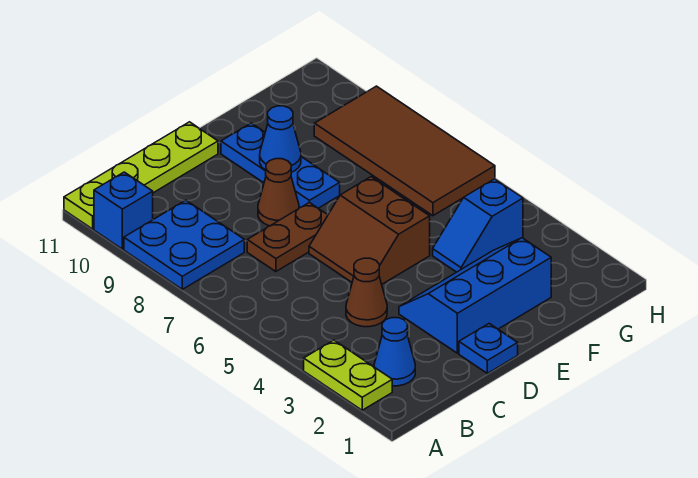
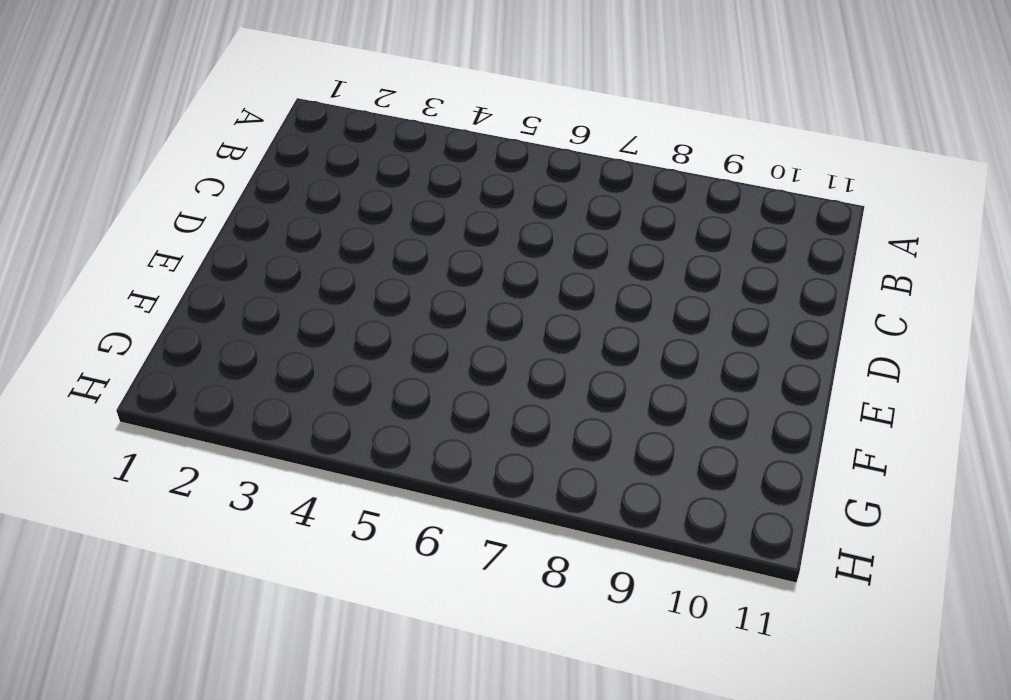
none -> lime plate A2:A3 level 1
none -> blue plate A8:B9 level 1
none -> blue brick A10 level 1

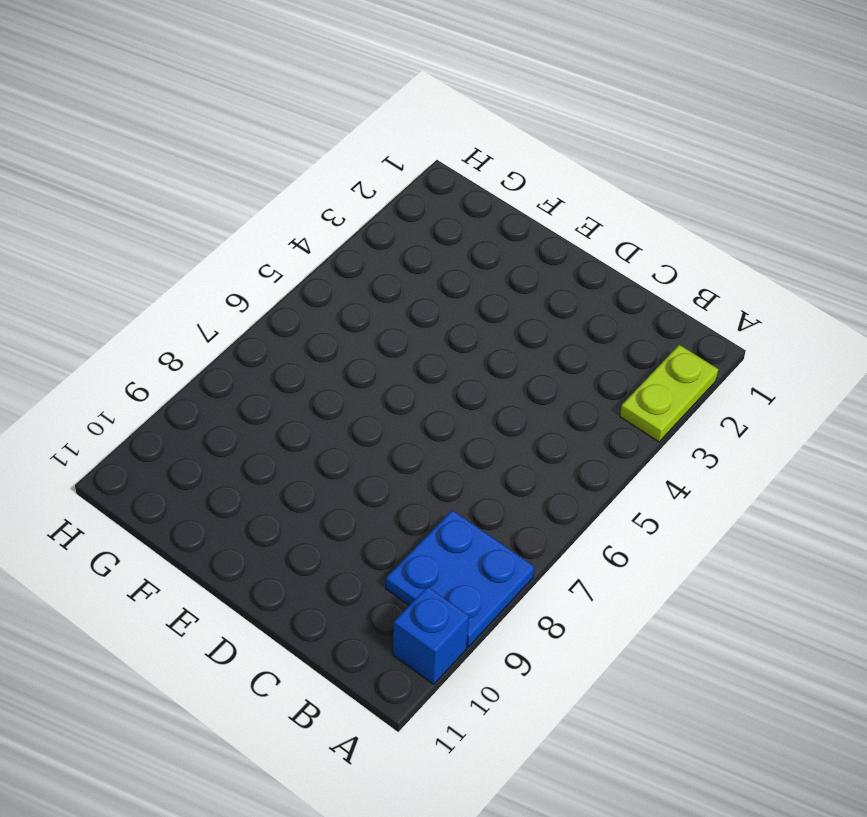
none -> lime plate A11:D11 level 1
none -> blue cone B2 level 1
none -> brown cone C4 level 1

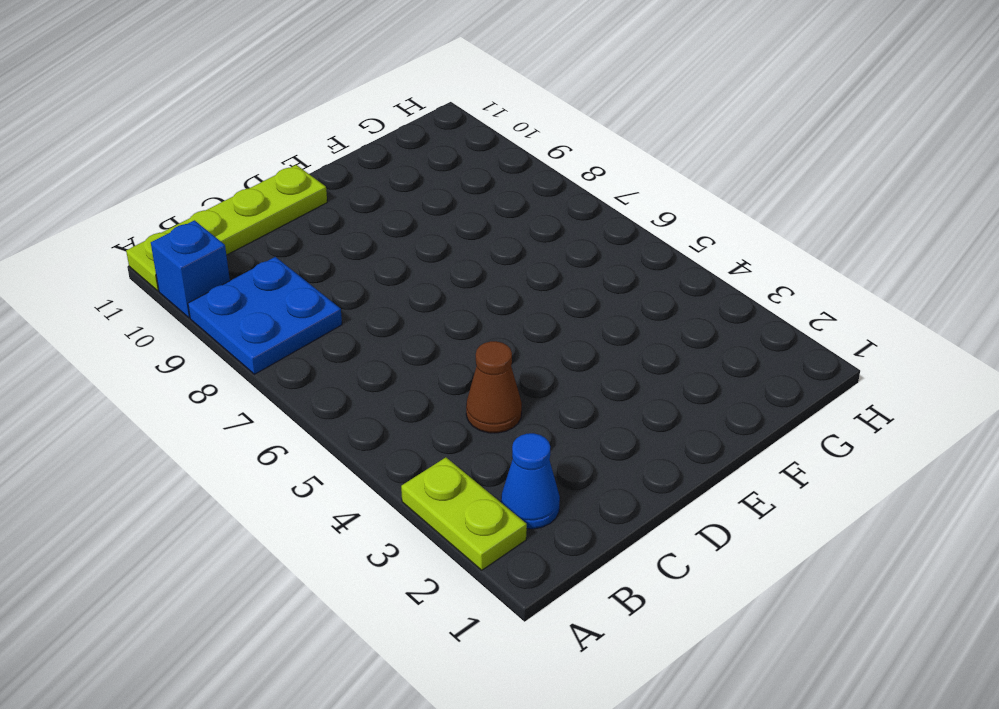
none -> brown plate C7:D7 level 1
none -> blue plate D1 level 1
none -> blue slope D2:F3 level 1 top 2

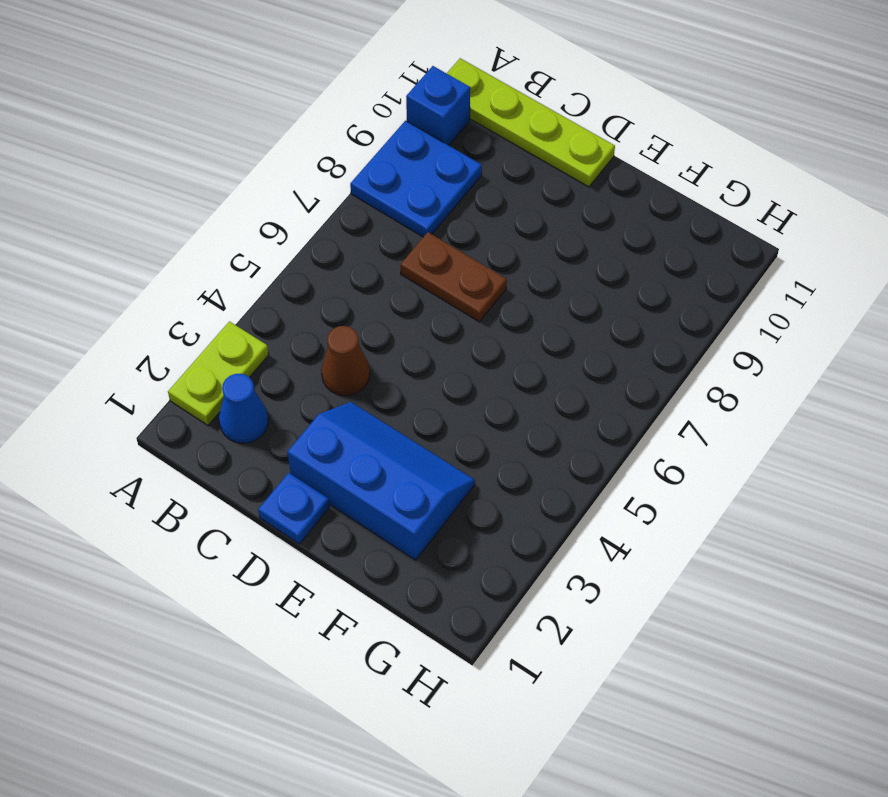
none -> brown slope D5:E6 level 1 top E
none -> brown cone D8 level 1
none -> blue plate E8:E10 level 1

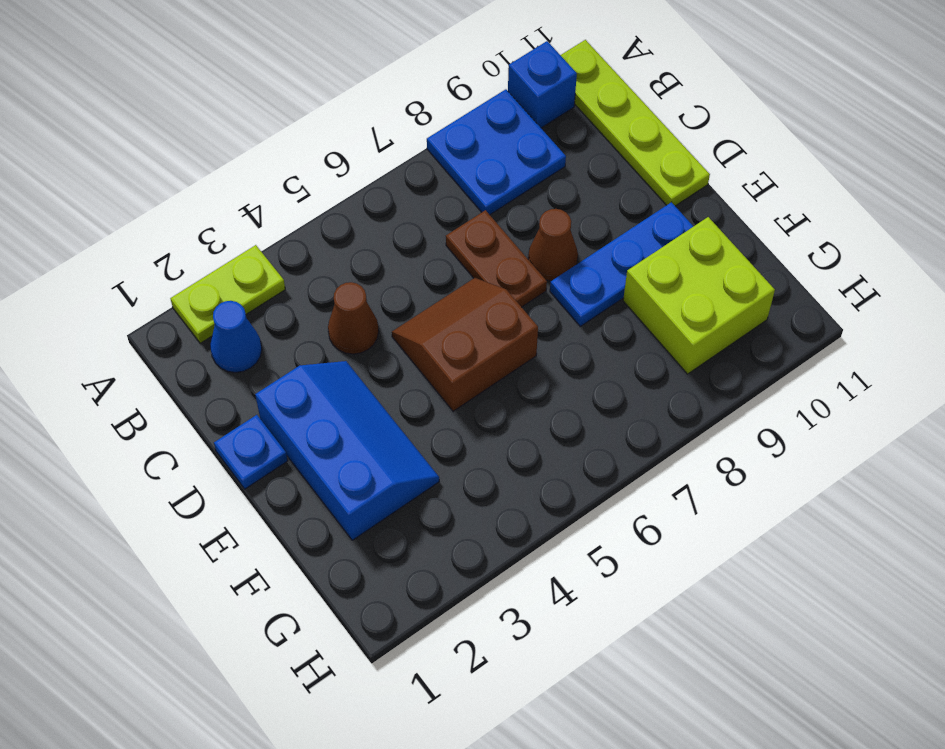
lime brick F9:G10 level 1 -> brown tile G6:H9 level 1
none -> blue slope F4:G4 level 1 top G
none -> blue cone E9 level 2

